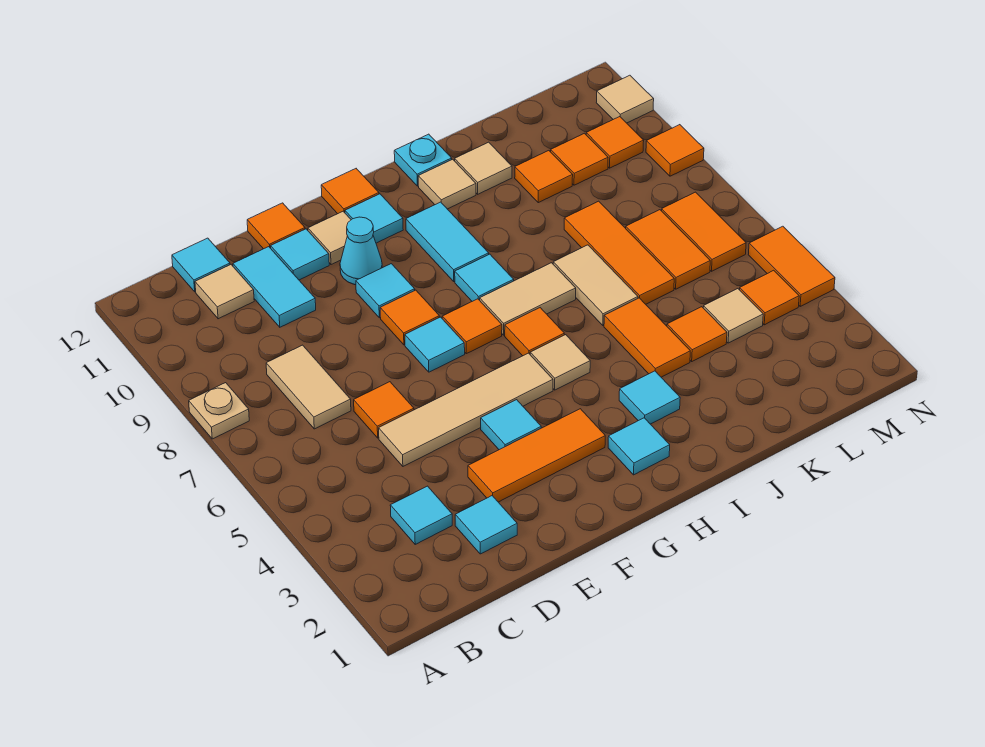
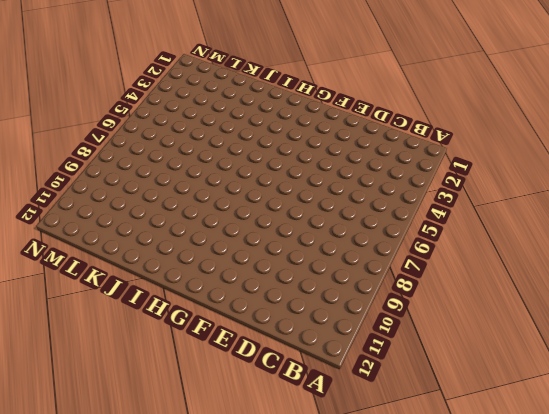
none -> tan plate A8 level 1
none -> cyan tile C3 level 1
none -> tan tile C7:C8 level 1
none -> tan tile C11 level 1

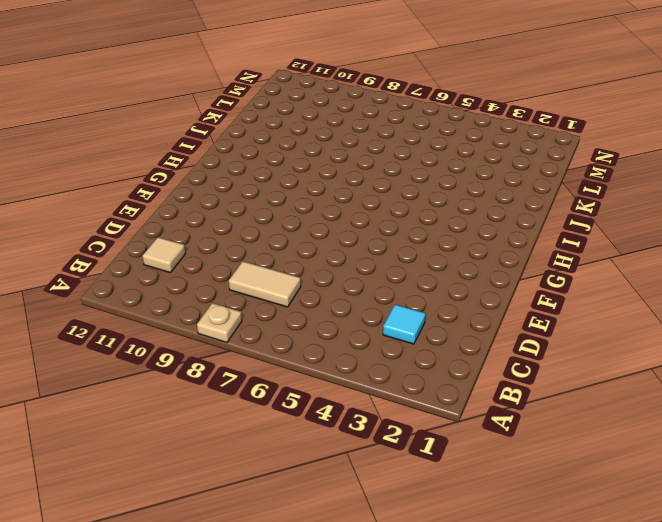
none -> cyan tile C12 level 1
none -> cyan tile D2 level 1
none -> tan tile D5:G5 level 1
none -> orange tile D6 level 1

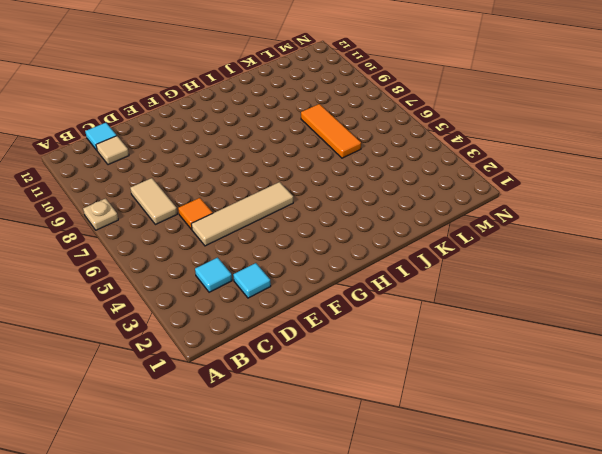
none -> cyan tile D10:D11 level 1
none -> orange tile E3:G3 level 1
none -> cyan tile E11 level 1
none -> orange tile E12 level 1

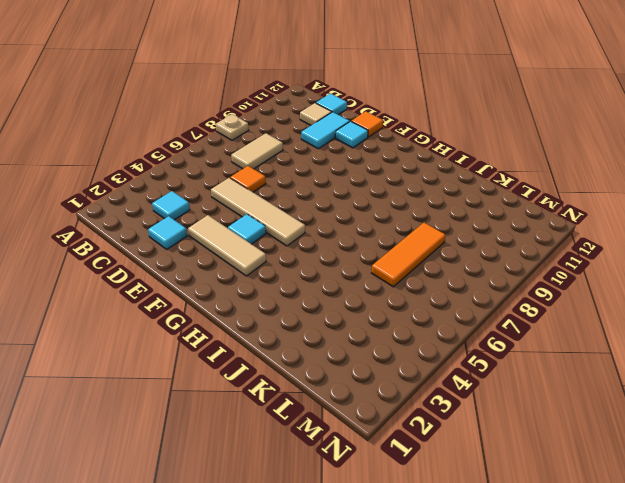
tan tile E3:G3 level 1 -> orange tile E3:G3 level 1
none -> cyan tile F7 level 1
none -> orange tile F8 level 1
none -> cyan tile F9 level 1
none -> cyan cone F10 level 1

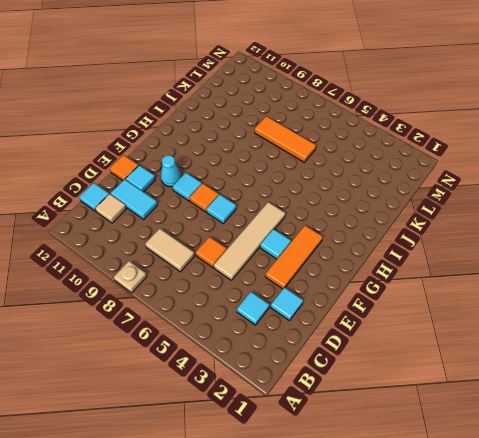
none -> tan tile F11 level 1
none -> orange tile G7 level 1
none -> cyan tile G11 level 1
none -> orange tile G12 level 1

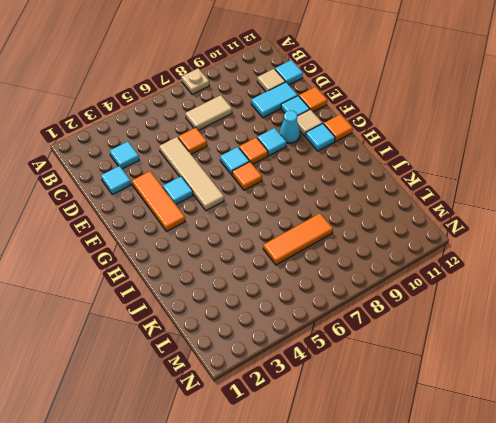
none -> cyan tile H2 level 1
none -> tan tile H5 level 1
none -> orange tile H6 level 1
none -> tan tile H7:I7 level 1

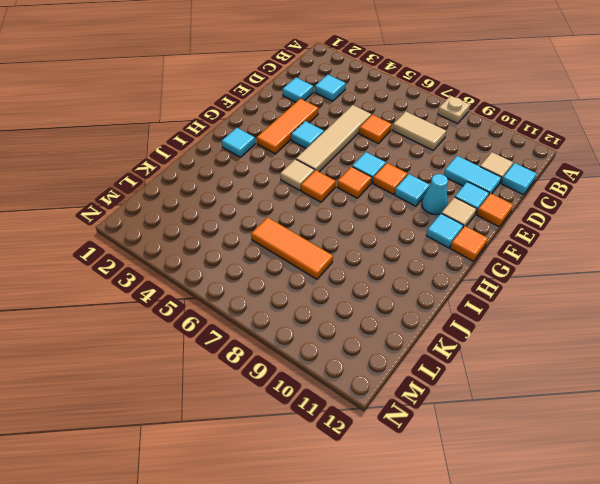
none -> tan tile H7:I7 level 1
none -> cyan tile H8 level 1
none -> cyan tile H9:H10 level 1
none -> cyan tile I3 level 1

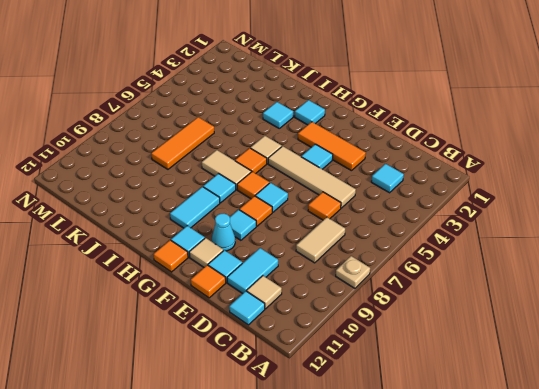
none -> cyan tile D2 level 1
none -> tan tile I11 level 1
none -> cyan plate I12 level 1
none -> orange tile J4:J5 level 1

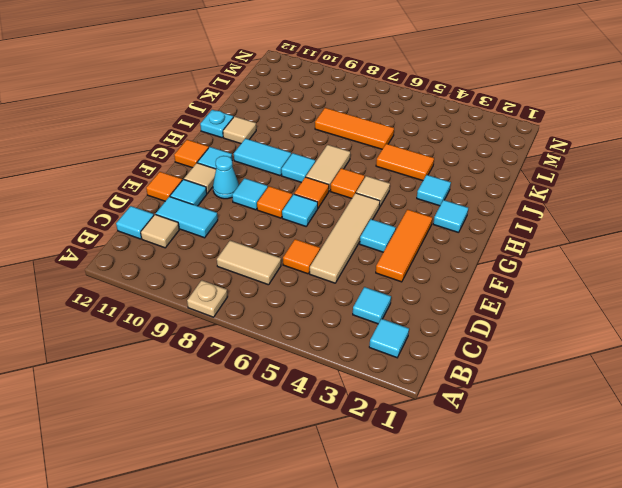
cyan tile B2 level 1 -> cyan tile D2 level 1
none -> tan tile J6:J7 level 1
none -> tan tile J11 level 1
none -> orange tile K4 level 1
none -> orange tile K10 level 1

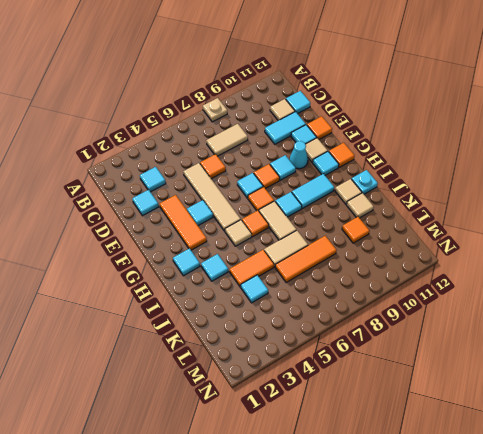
cyan tile K4 level 1 -> orange tile K4 level 1
none -> tan tile L4 level 1
none -> orange tile L6:L7 level 1
none -> orange tile L10 level 1
none -> orange tile M4 level 1

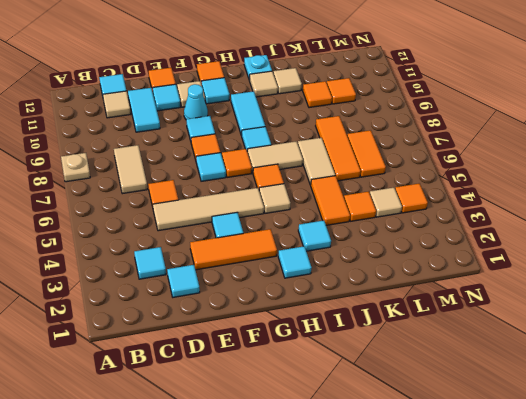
none -> orange tile M6:M7 level 1
none -> orange tile M10 level 1
none -> orange tile N4:N5 level 1
none -> orange tile N9 level 1

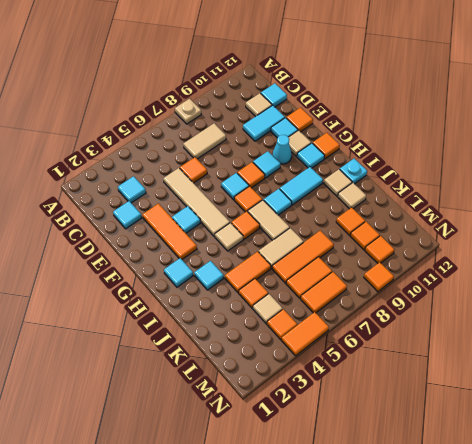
none -> tan tile N11 level 1

